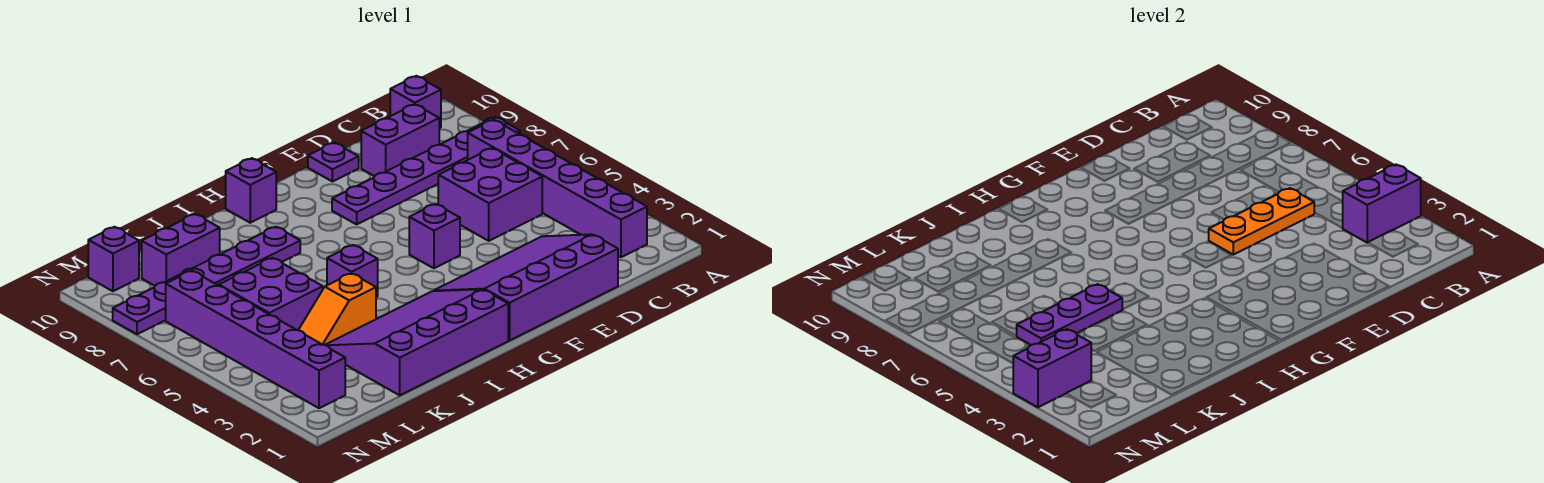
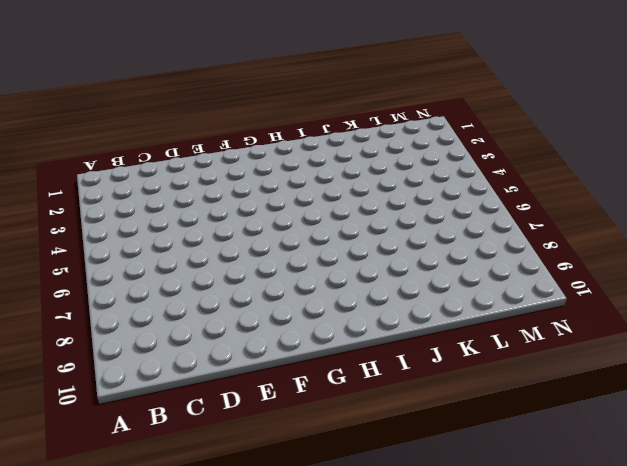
none -> purple plate A8:F8 level 1
none -> purple brick B2:B7 level 1
none -> purple brick B10 level 1

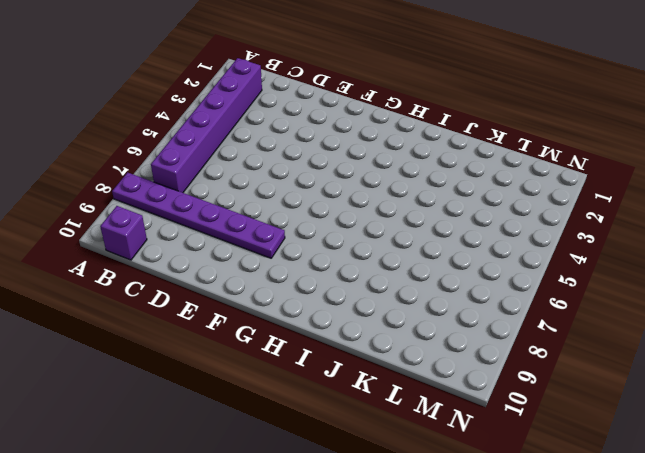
none -> purple brick C5:D6 level 1
none -> purple brick C9:D9 level 1
none -> purple slope D1:G3 level 1 top 1

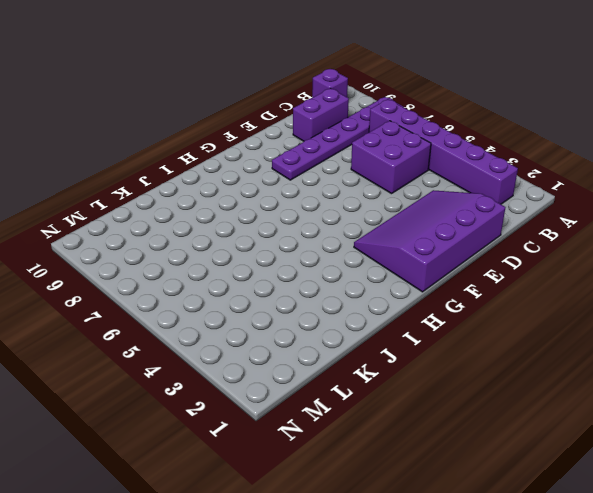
none -> purple plate E10 level 1
none -> purple brick F5 level 1
none -> purple slope H1:K3 level 1 top 1

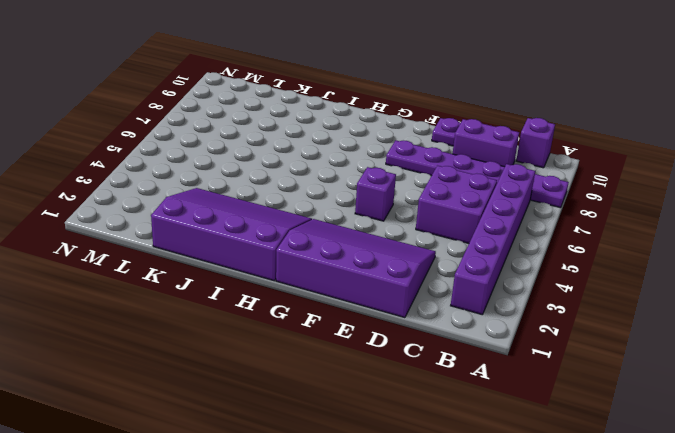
none -> purple brick H10 level 1
none -> purple brick I5 level 1
none -> purple plate I8:N8 level 1

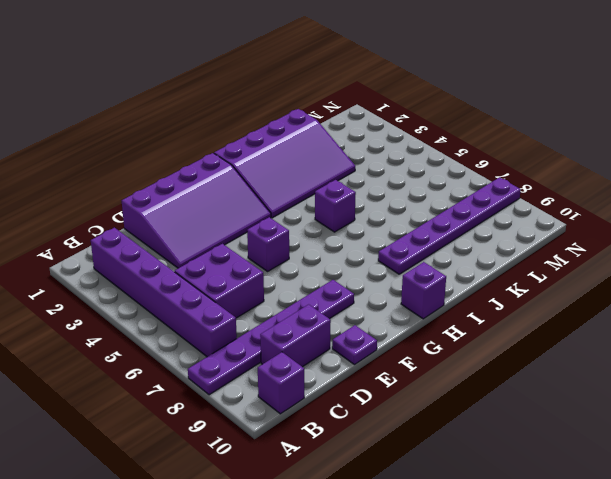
none -> orange slope J4:K4 level 1 top J
none -> purple brick K5:L6 level 1
none -> purple brick K9:L9 level 1

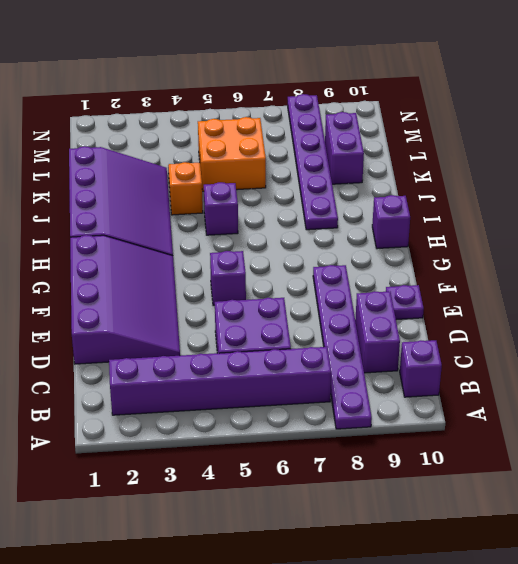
orange brick K5:L6 level 1 -> purple brick K5:L6 level 1
none -> purple brick M2:M7 level 1
none -> purple brick M10 level 1
none -> purple brick A3:B3 level 2

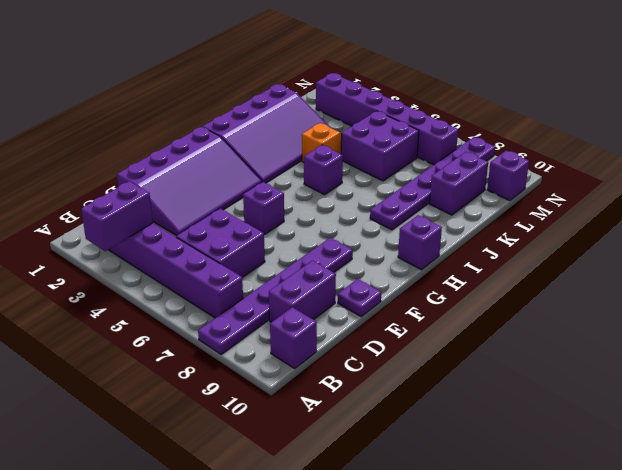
none -> orange plate C5:E5 level 2
none -> purple plate J5:L5 level 2
none -> purple brick M3:N3 level 2

